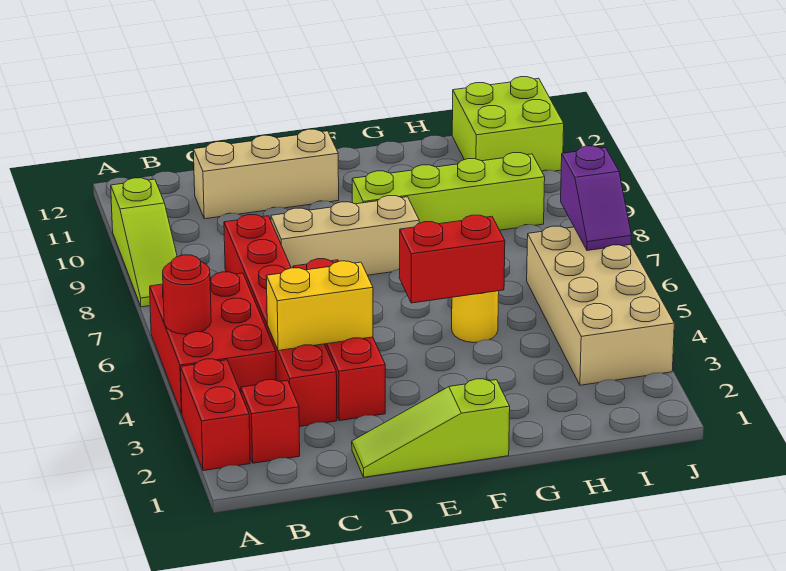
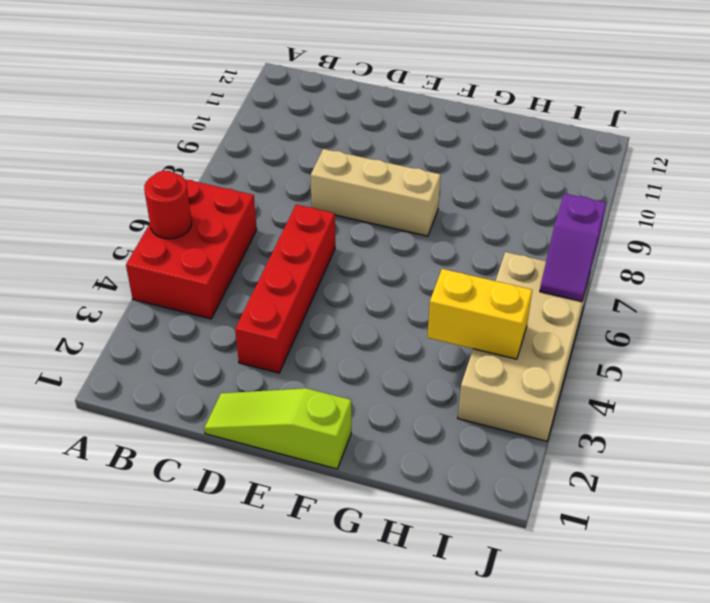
yellow brick H4:I4 level 2 -> yellow brick C4:D4 level 2
none -> red brick A2:A3 level 1
none -> lime slope A8:A10 level 1 top 10
none -> red brick B2 level 1

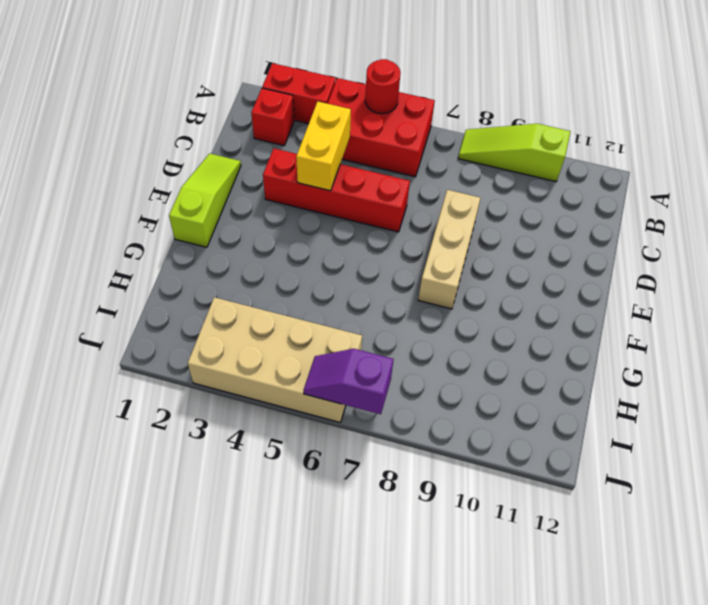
none -> red brick C3:C8 level 1
none -> tan brick C11:E11 level 1
none -> lime brick F9:I9 level 1

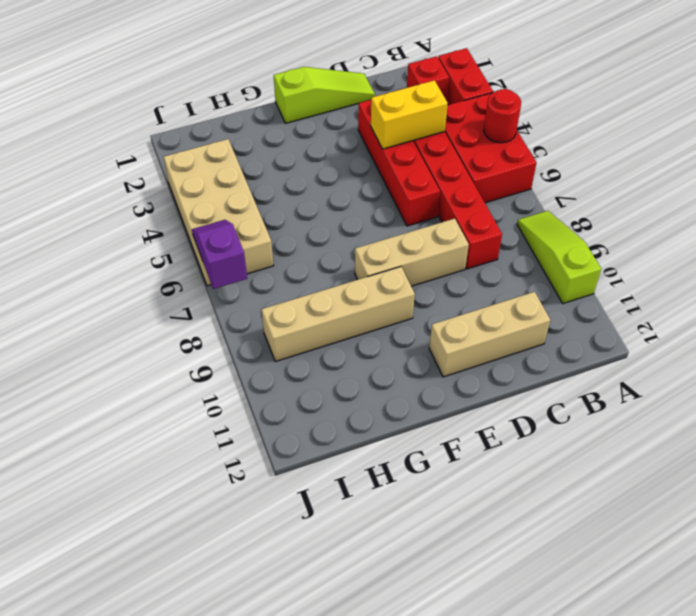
tan brick F9:I9 level 1 -> lime brick F9:I9 level 1
none -> yellow round brick G5 level 1
none -> lime brick I11:J12 level 1
none -> red brick F5:G5 level 2

